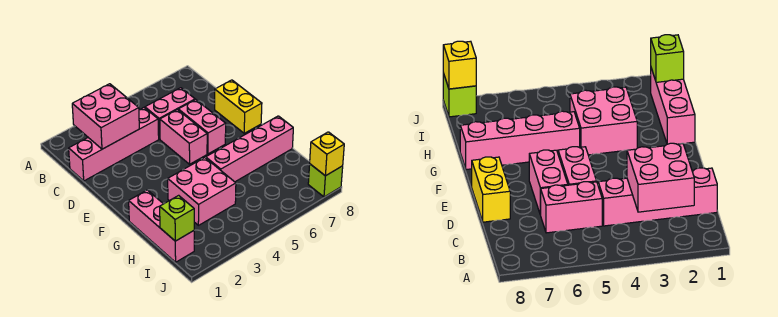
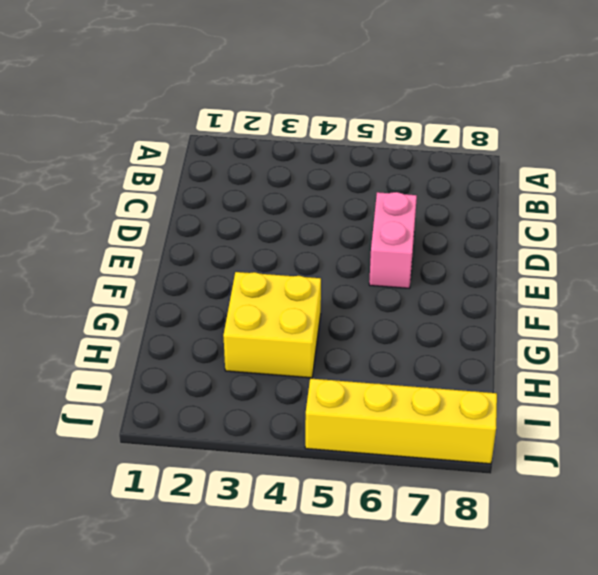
yellow brick G3:H4 level 1 -> pink brick G3:H4 level 1
yellow brick J5:J8 level 1 -> lime brick J8 level 1
none -> pink brick C1:C4 level 1
none -> pink brick C5:C6 level 1
none -> pink brick D5:E5 level 1

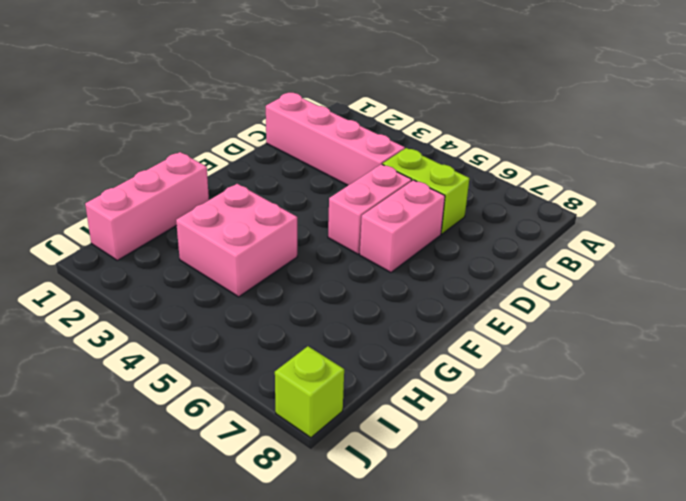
lime brick C5:C6 level 1 -> pink brick C5:C6 level 1
none -> yellow brick D8:E8 level 1
none -> pink brick G5:G8 level 1
none -> pink brick B2:C3 level 2

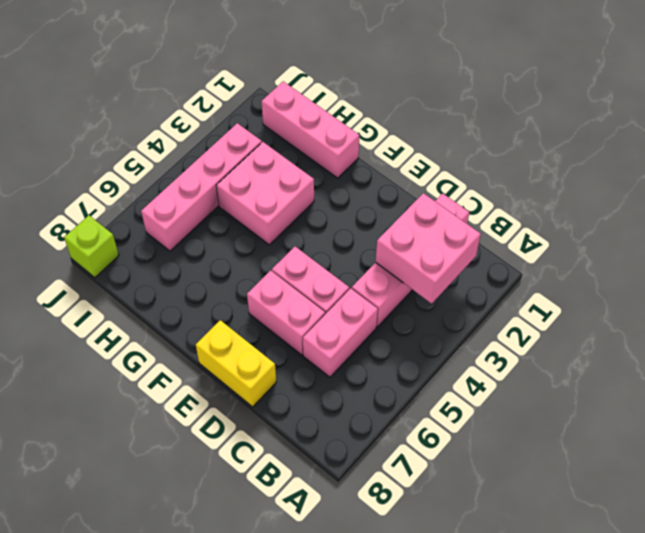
pink brick I3:I6 level 1 -> pink brick G5:G8 level 1
none -> lime brick I1 level 2
none -> yellow brick J8 level 2

